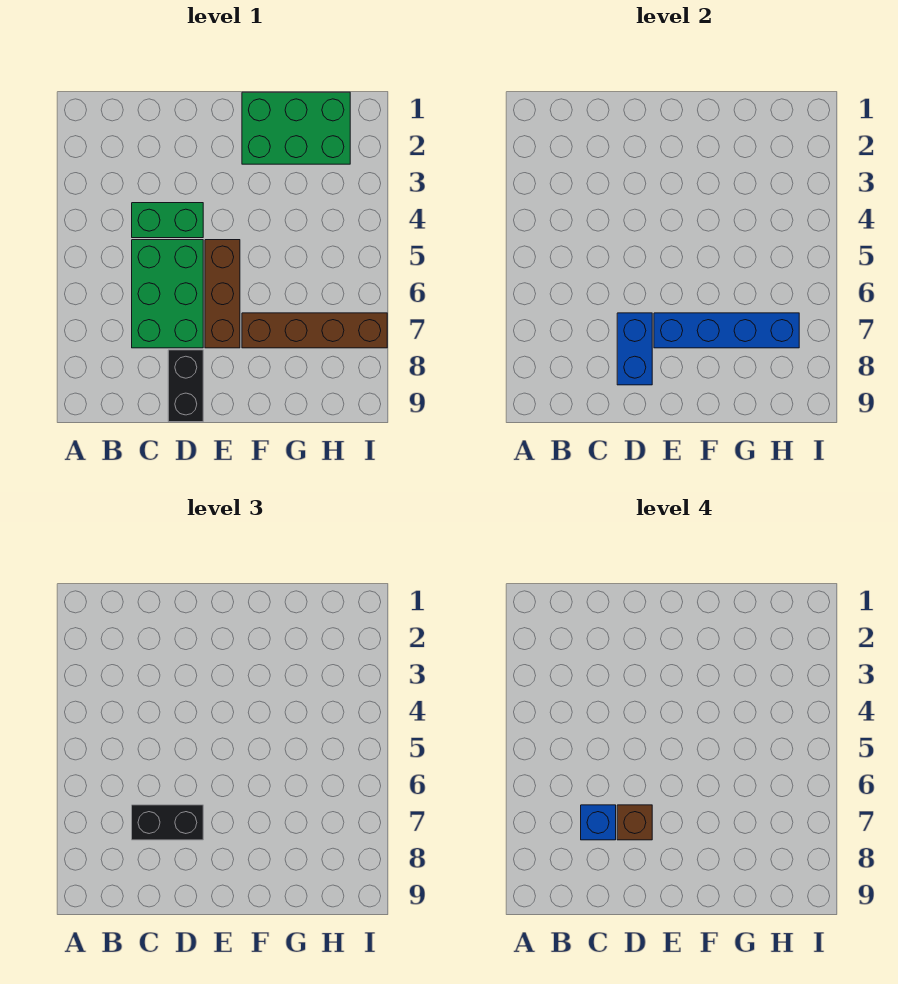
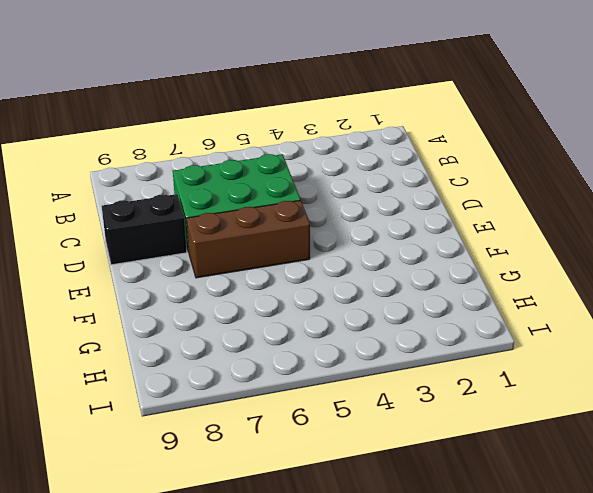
none -> green brick C4:D4 level 1
none -> green brick F1:H2 level 1

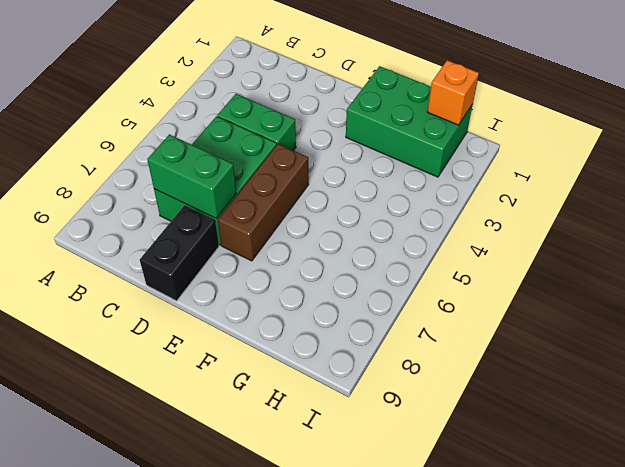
green brick C7:D7 level 2 -> blue brick D7:D8 level 2
orange brick H1 level 2 -> none
none -> brown brick F7:I7 level 1
none -> blue brick E7:H7 level 2

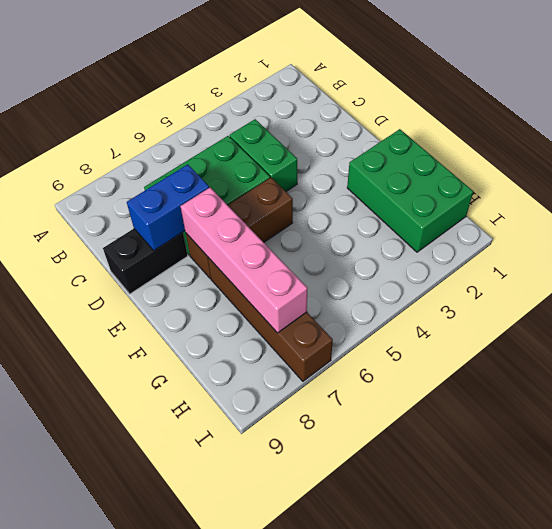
pink brick E7:H7 level 2 -> blue brick E7:H7 level 2
none -> black brick C7:D7 level 3
none -> blue brick C7 level 4

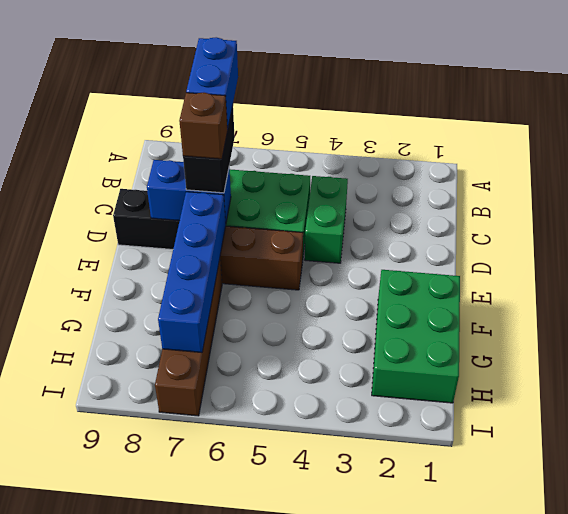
blue brick B7:C7 level 4 -> blue brick C7 level 4

